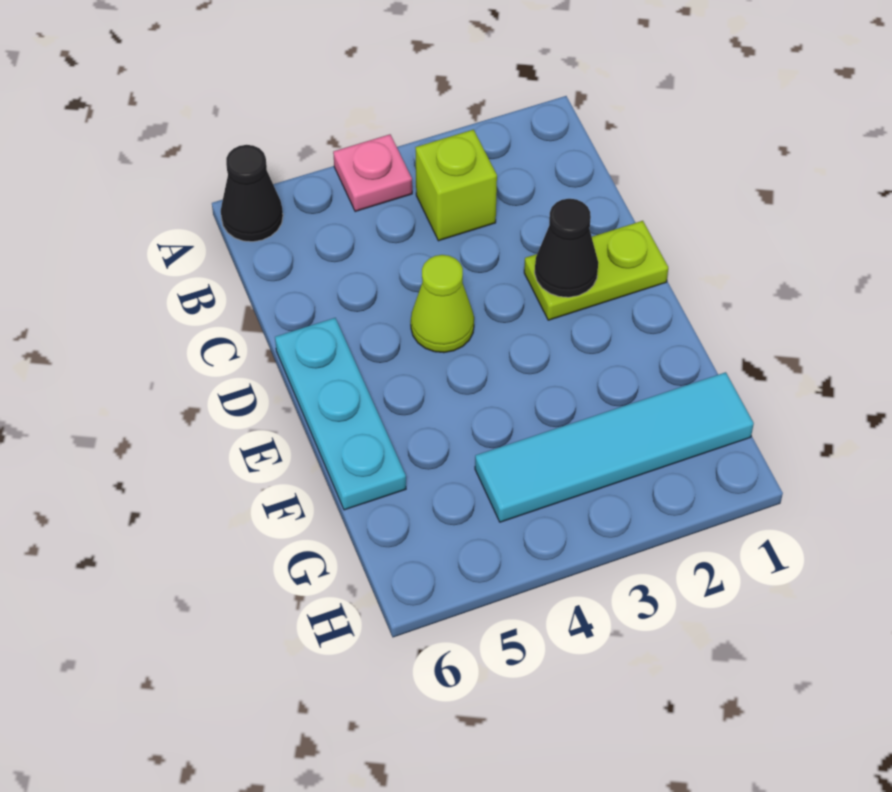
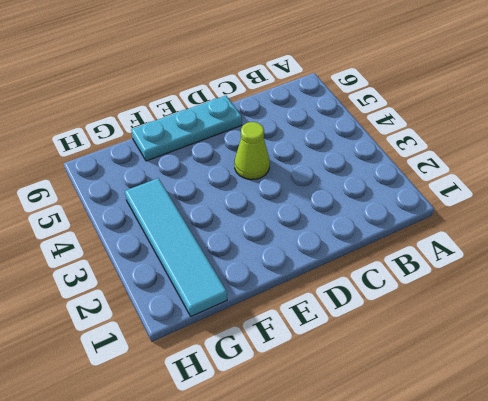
none -> pink plate A4 level 1
none -> black cone A6 level 1

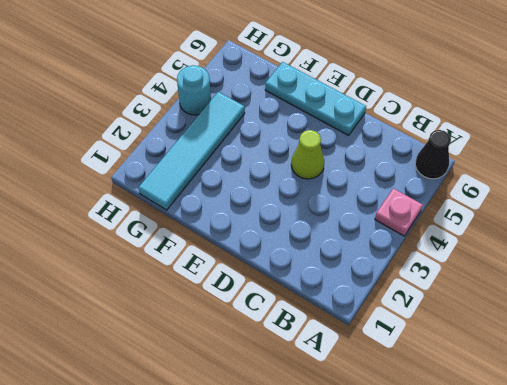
cyan round brick H4 level 1 -> none
none -> lime brick B3 level 1
none -> lime plate D1:D2 level 1

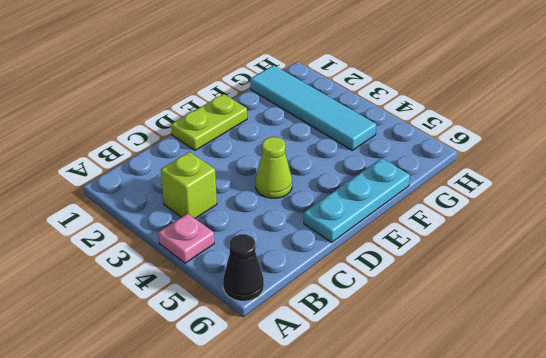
lime plate D1:E1 level 1 -> lime plate D1:D2 level 1
none -> black cone D2 level 2

